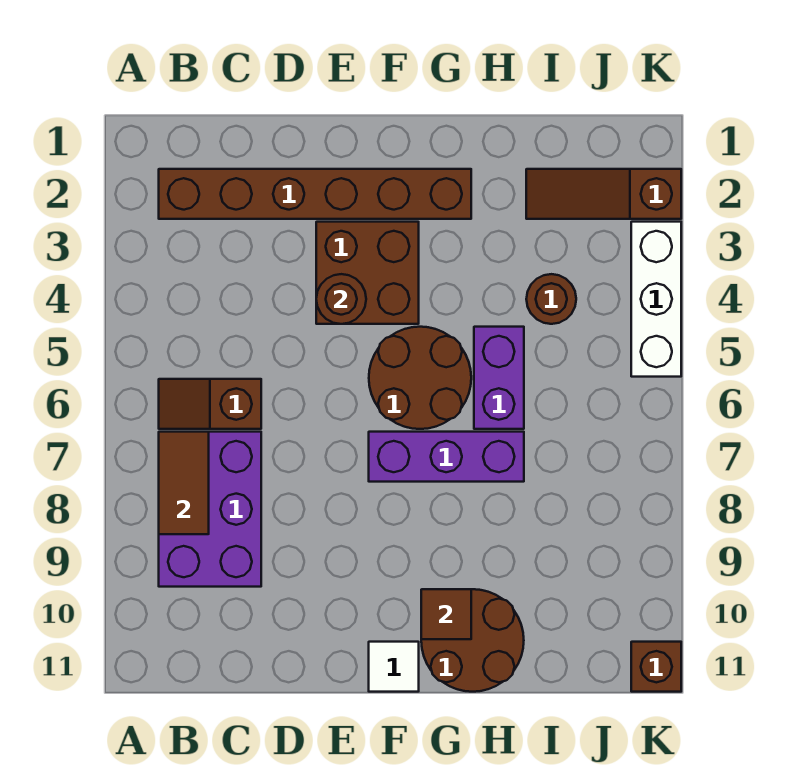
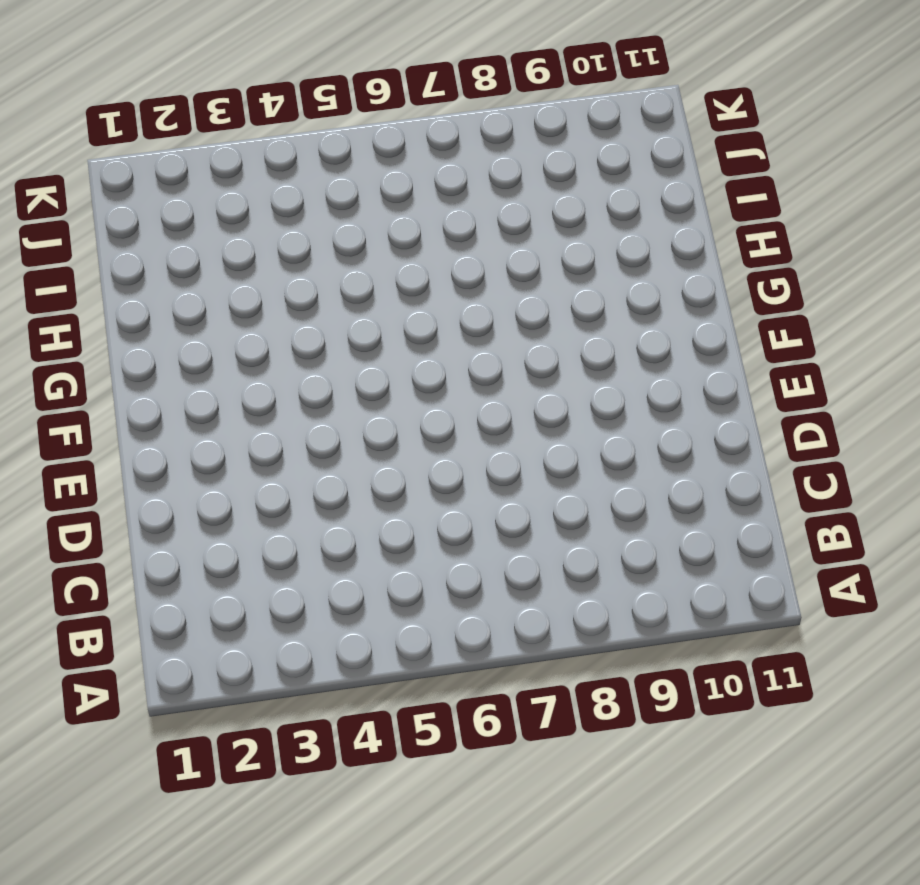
none -> brown brick B2:G2 level 1
none -> brown slope B6:C6 level 1 top C
none -> purple brick B7:C9 level 1

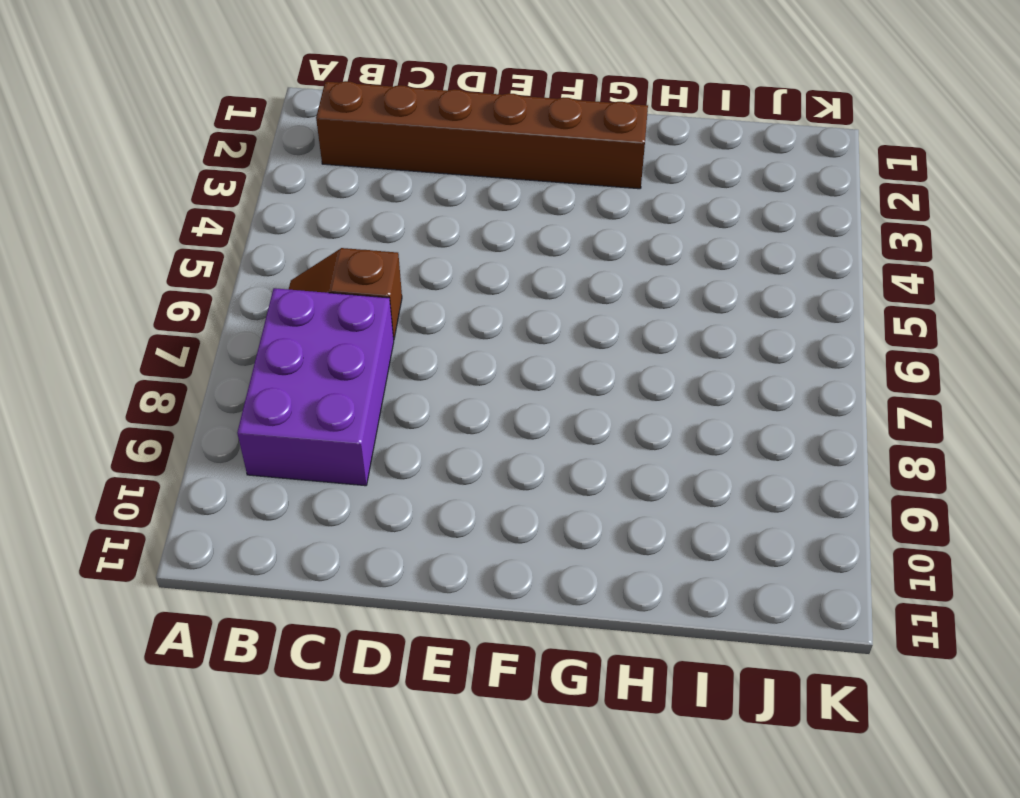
none -> brown brick E3:F4 level 1
none -> brown round brick F5:G6 level 1
none -> purple brick F7:H7 level 1

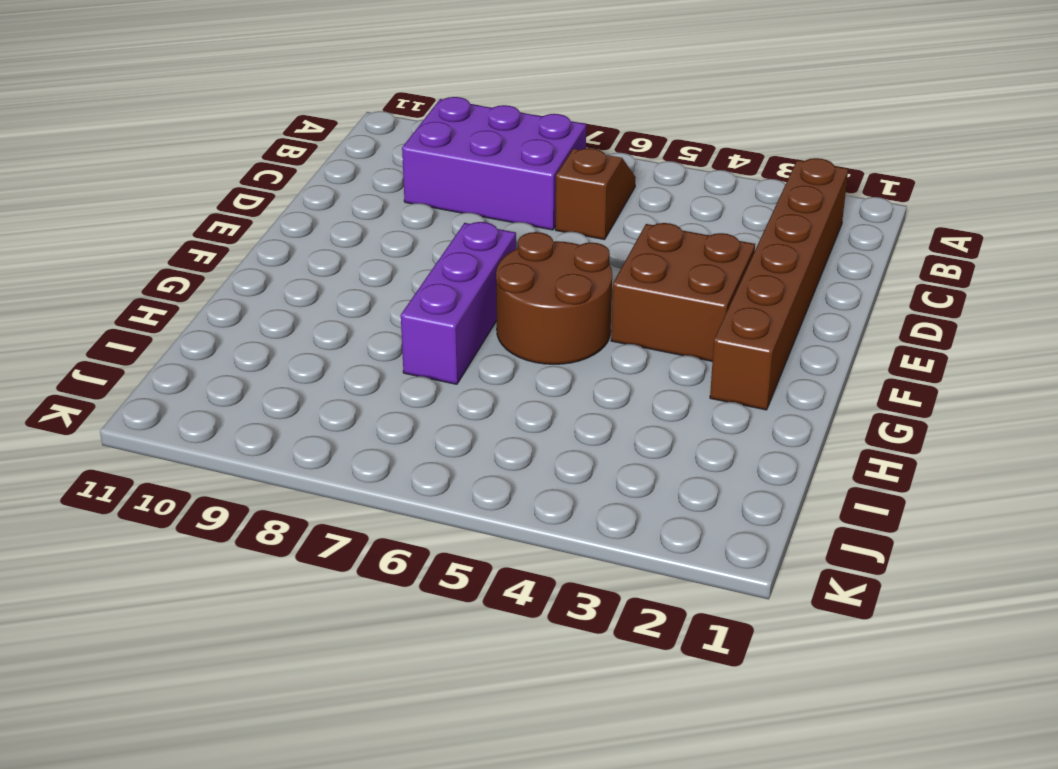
none -> white tile F11 level 1
none -> brown round brick G10:H11 level 1
none -> purple brick H5:H6 level 1

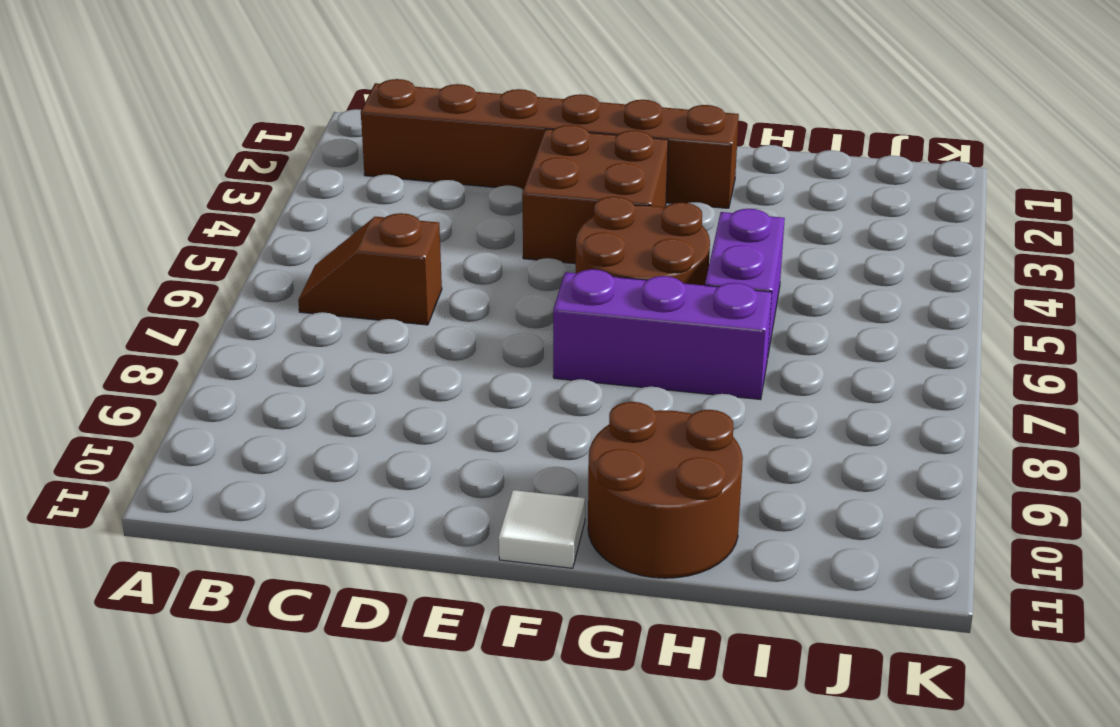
none -> purple brick B7:C9 level 1
none -> brown slope I2:K2 level 1 top K
none -> brown round brick I4 level 1

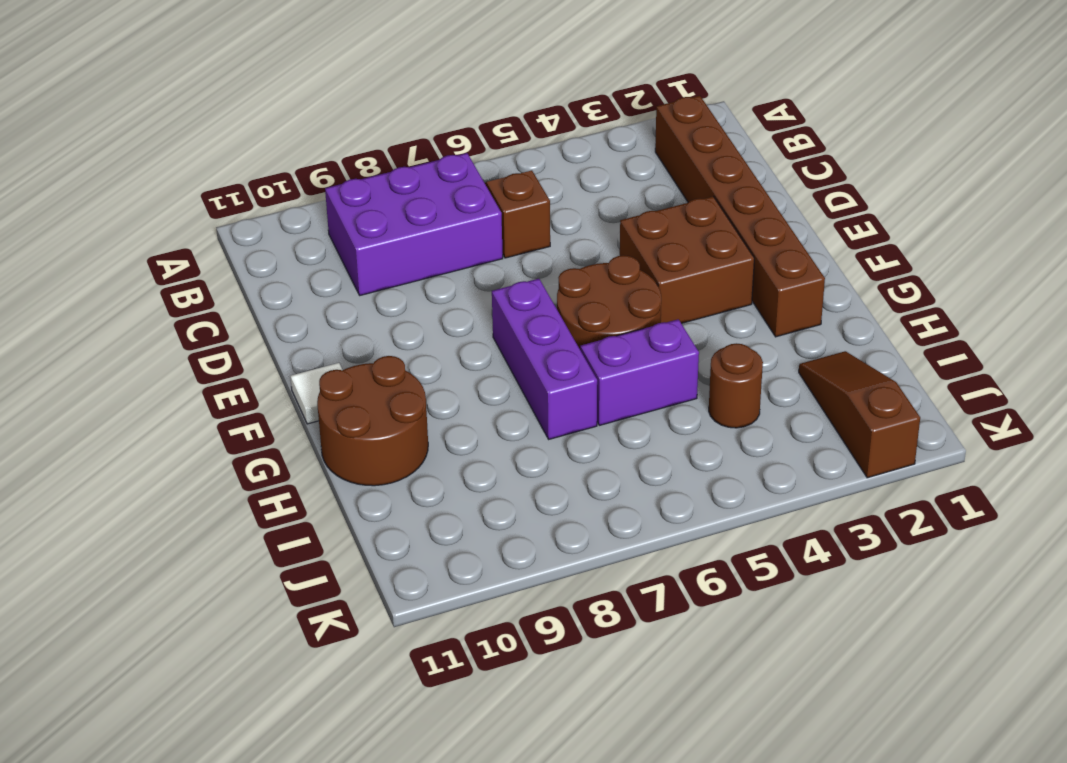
none -> white brick K3:K5 level 1
none -> brown brick K11 level 1
none -> brown tile B7:B8 level 2

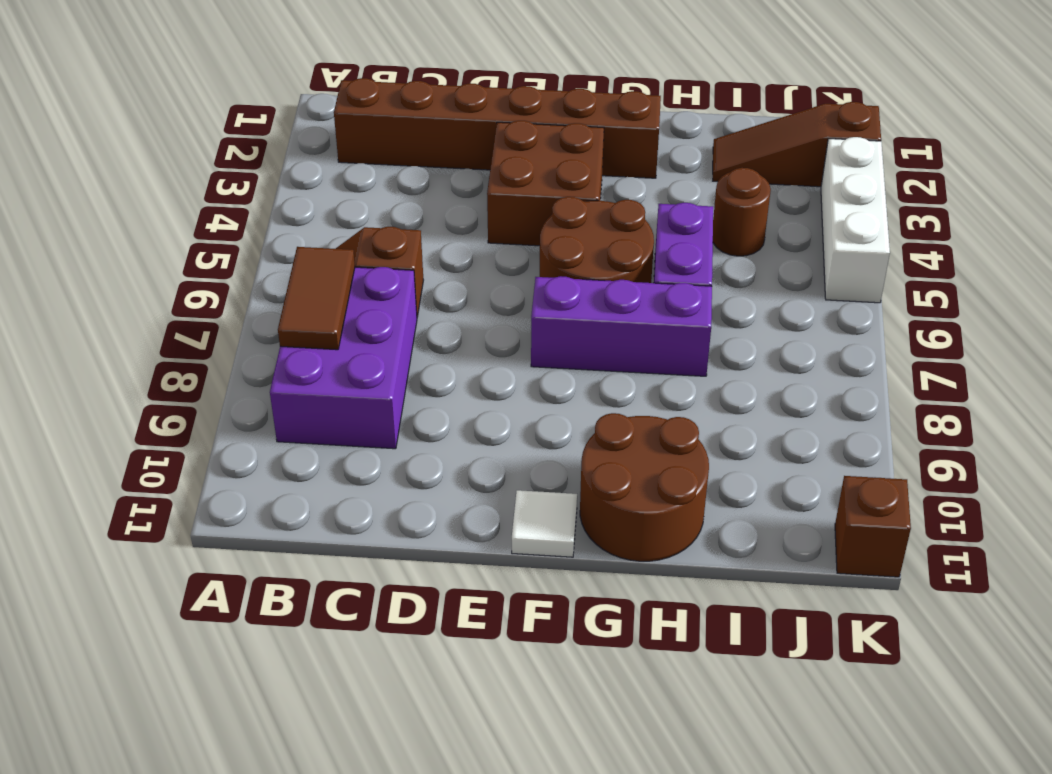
none -> brown round brick E4 level 2
none -> brown tile G10 level 2

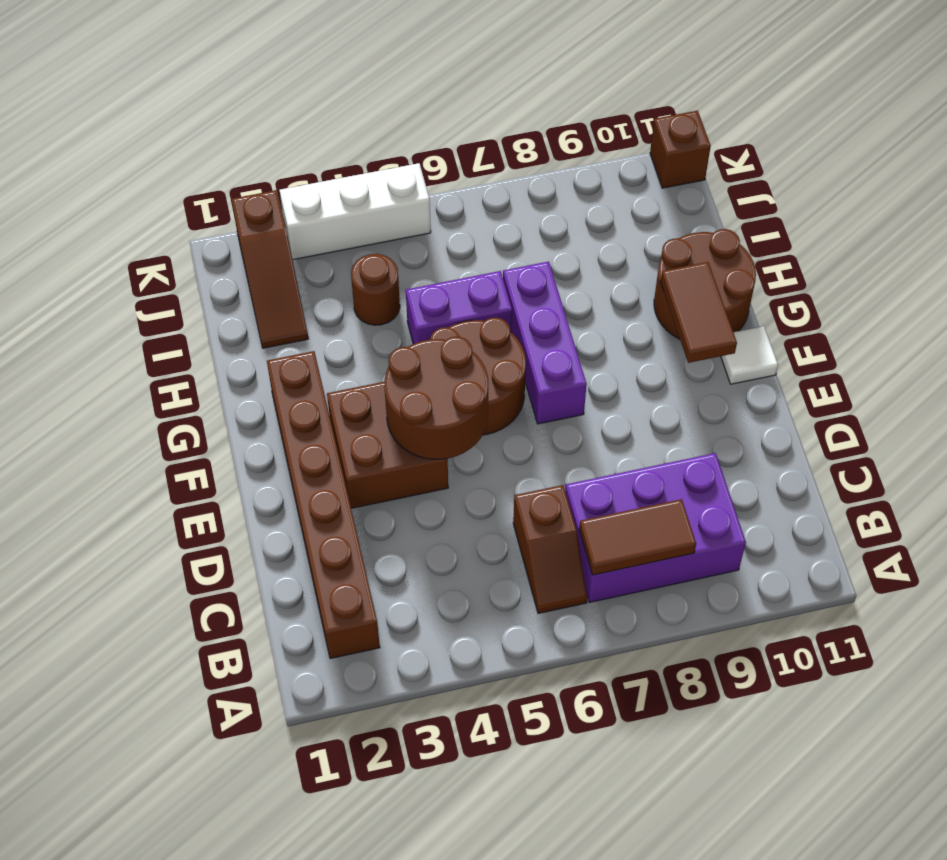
brown round brick E4:F5 level 2 -> brown round brick E4 level 2
brown tile F10:G10 level 2 -> brown tile G10 level 2

